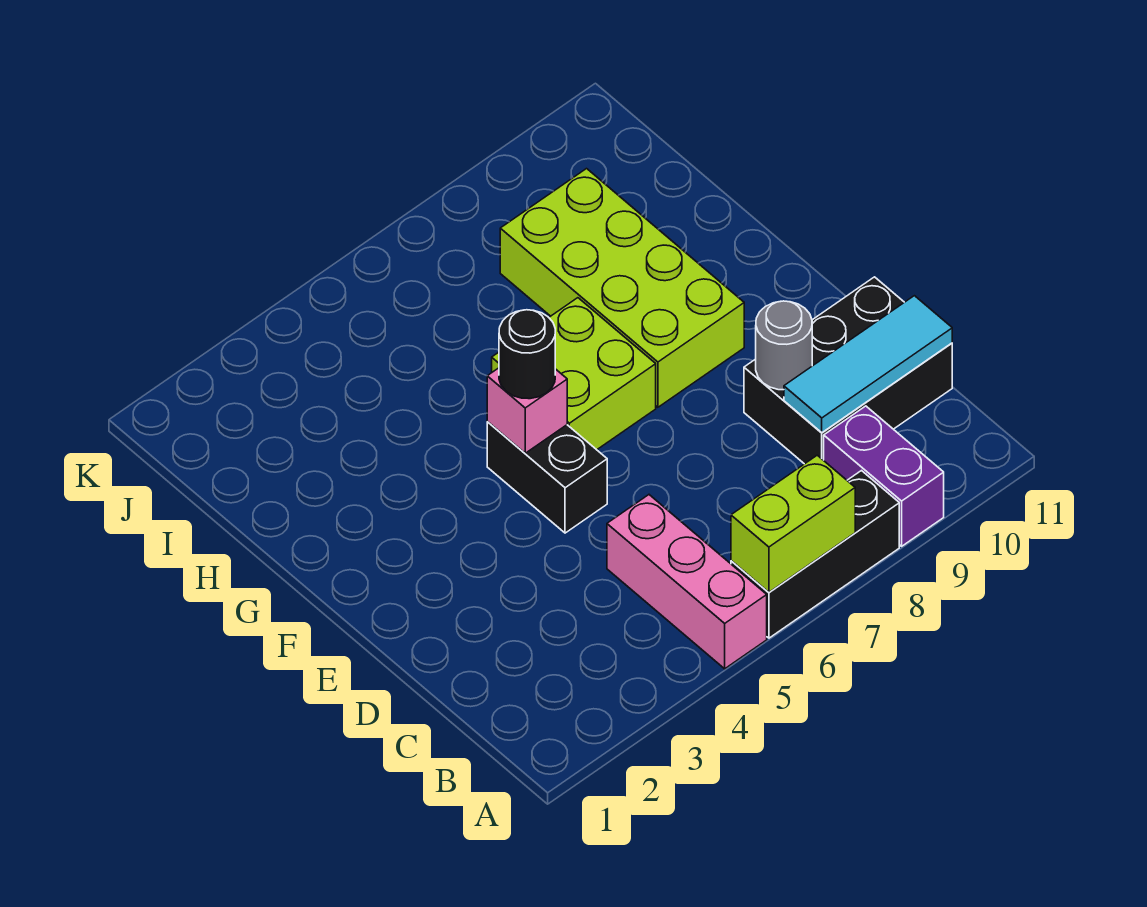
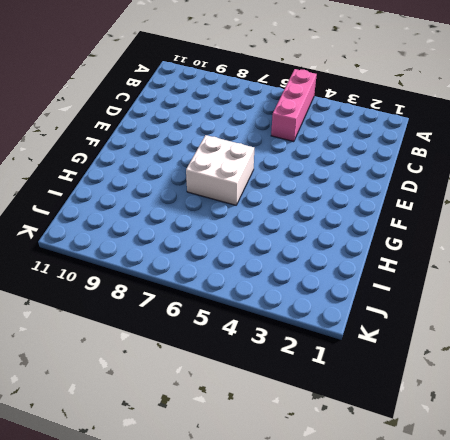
white brick F6:G7 level 1 -> lime brick F6:G7 level 1
none -> black brick A6:A8 level 1
none -> purple brick A9:B9 level 1
none -> black brick C9:D11 level 1

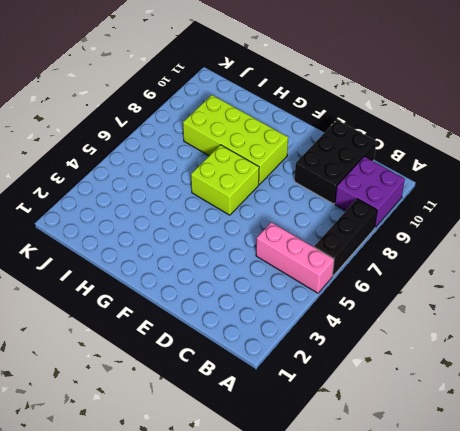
purple brick A9:B10 level 1 -> purple brick A9:B9 level 1
none -> black brick E5:F5 level 1
none -> lime brick A6:A7 level 2
none -> cyan tile C9:C11 level 2

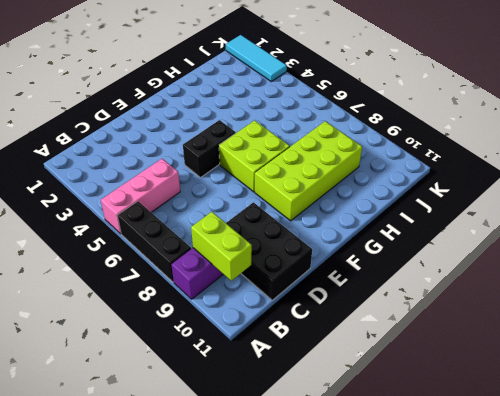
lime brick B9:B10 level 2 -> lime brick A6:A7 level 2
cyan tile K1:K3 level 1 -> cyan tile C9:C11 level 2
none -> grey round brick D9 level 2
none -> pink brick F5 level 2
none -> black round brick F5 level 3

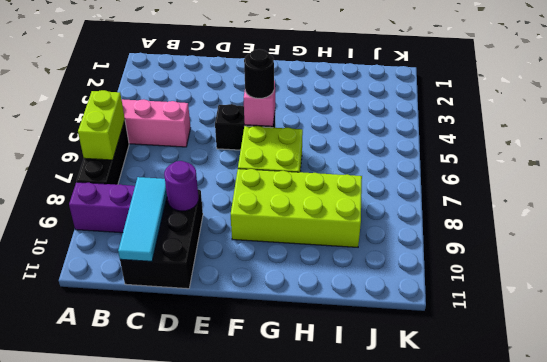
purple round brick D9 level 2 -> grey round brick D9 level 2

